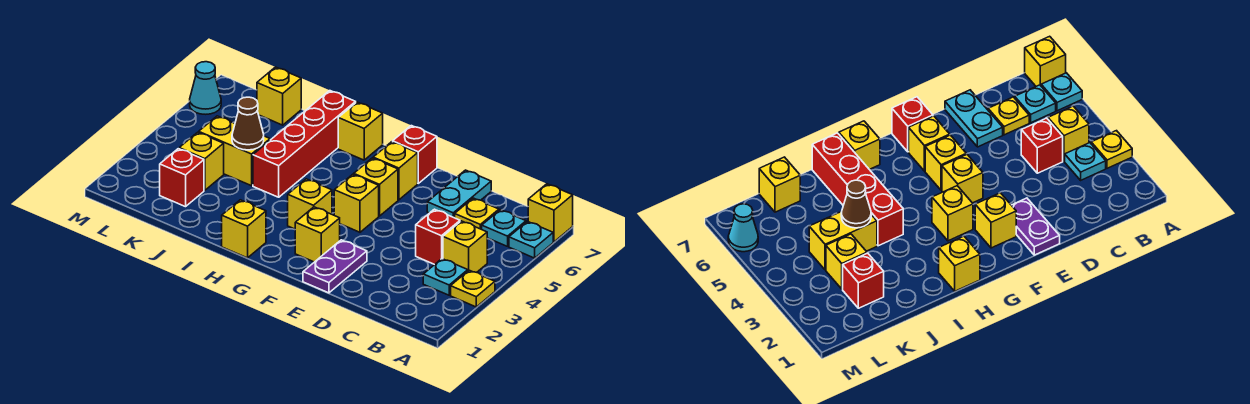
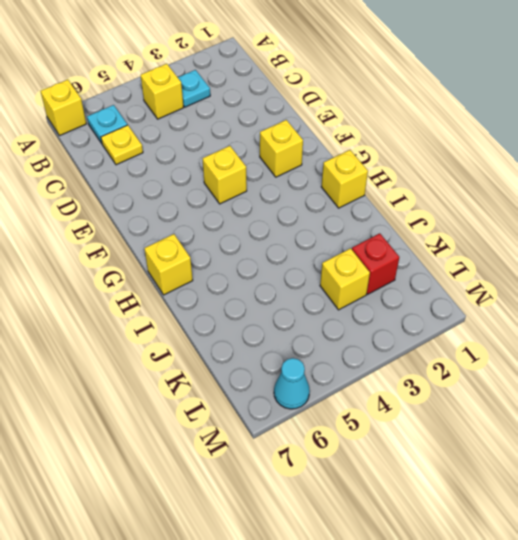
none -> yellow plate A3 level 1
none -> cyan plate A6 level 1
none -> red brick C4 level 1

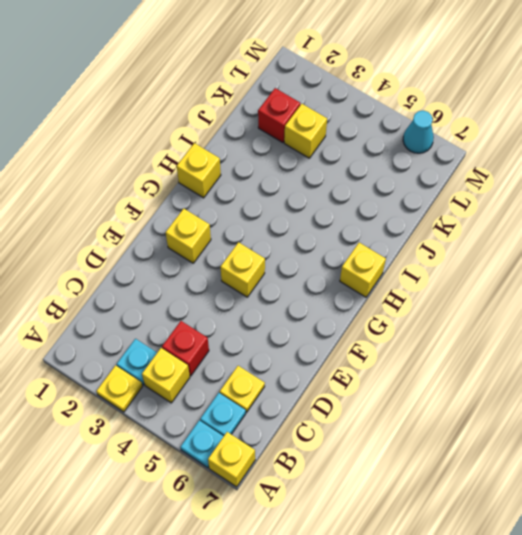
none -> cyan plate D6:D7 level 1
none -> purple plate E1:E2 level 1
none -> yellow brick F5 level 1

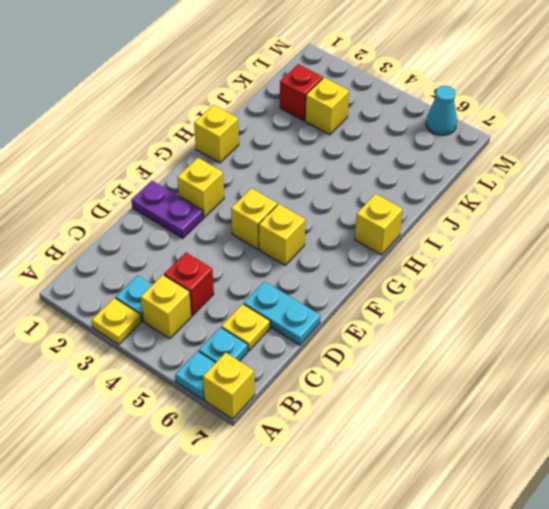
none -> yellow brick F6 level 1
none -> red brick F7 level 1
none -> yellow brick G3 level 1

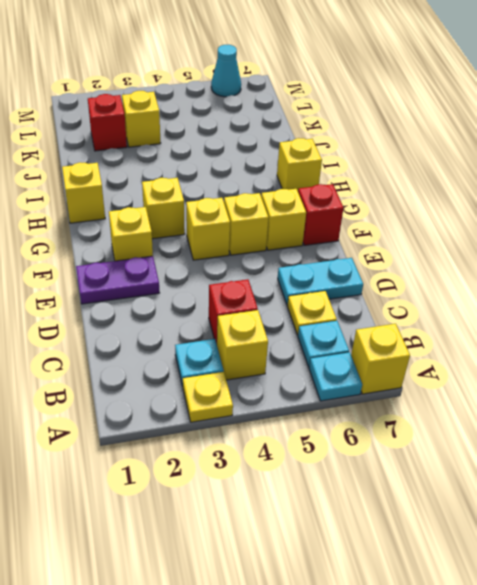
none -> red brick I4:I7 level 1
none -> yellow brick J4:K4 level 1
none -> yellow brick K7 level 1

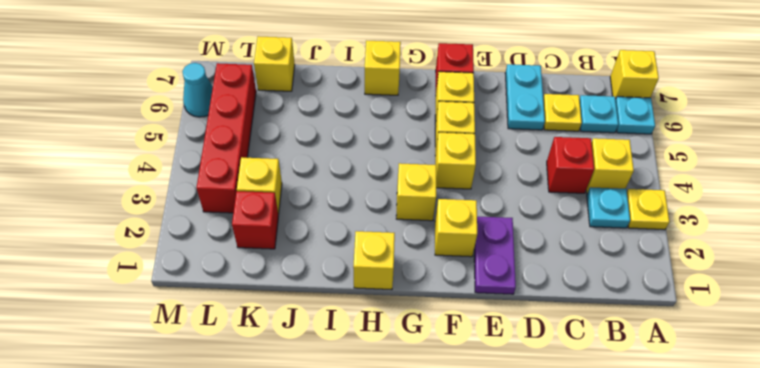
red brick L3:L6 level 1 -> red brick I4:I7 level 1
none -> yellow brick J4:K4 level 1
none -> brown cone J4 level 2

